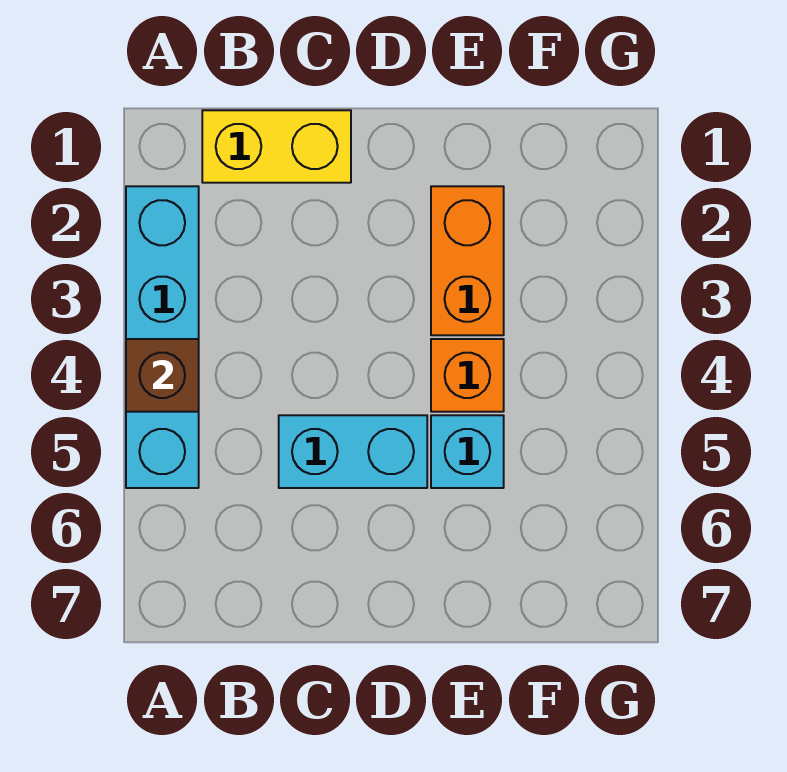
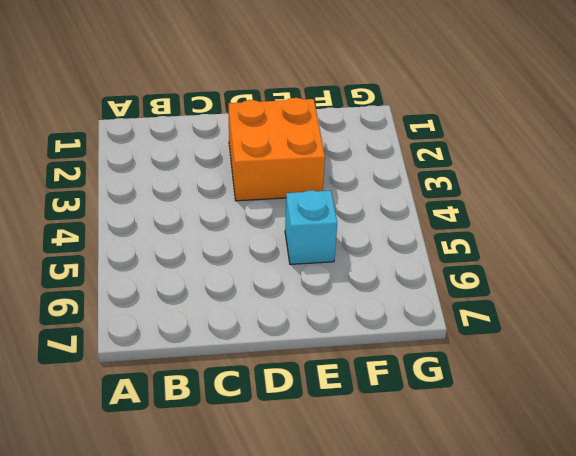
orange brick D2:E3 level 1 -> orange brick E2:E3 level 1
none -> cyan brick A2:A5 level 1
none -> yellow brick B1:C1 level 1

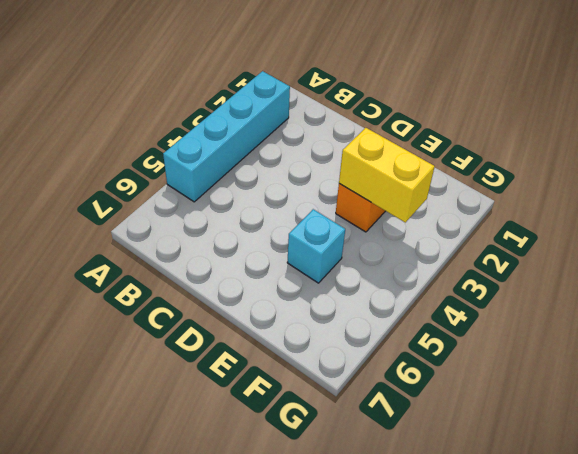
yellow brick E3:F3 level 2 -> yellow brick B1:C1 level 1
none -> cyan brick C5:D5 level 1
none -> orange brick E4 level 1

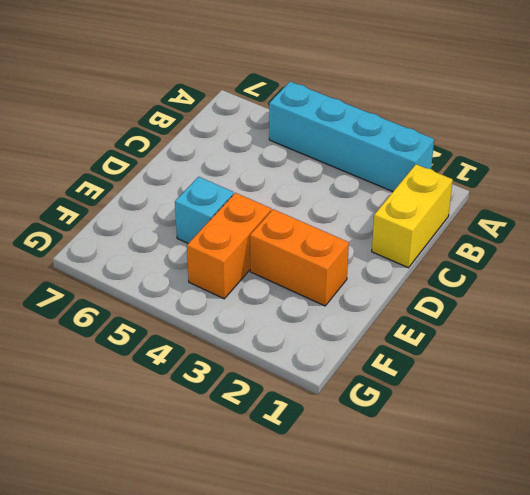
orange brick E4:F4 level 1 -> orange brick E4 level 1
none -> cyan brick C5:D5 level 1
none -> brown brick A4 level 2

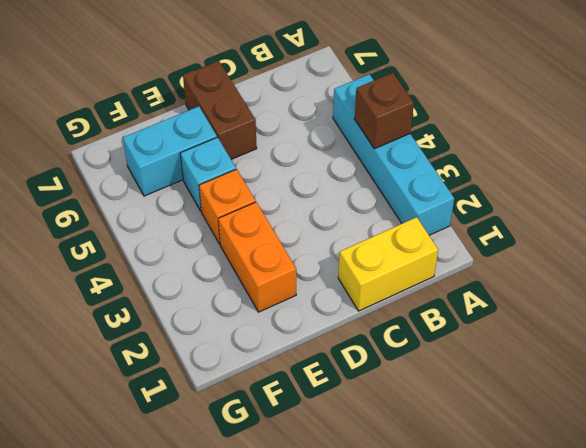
brown brick D6:D7 level 1 -> none
cyan brick E6:F6 level 1 -> cyan brick C5:D5 level 1

